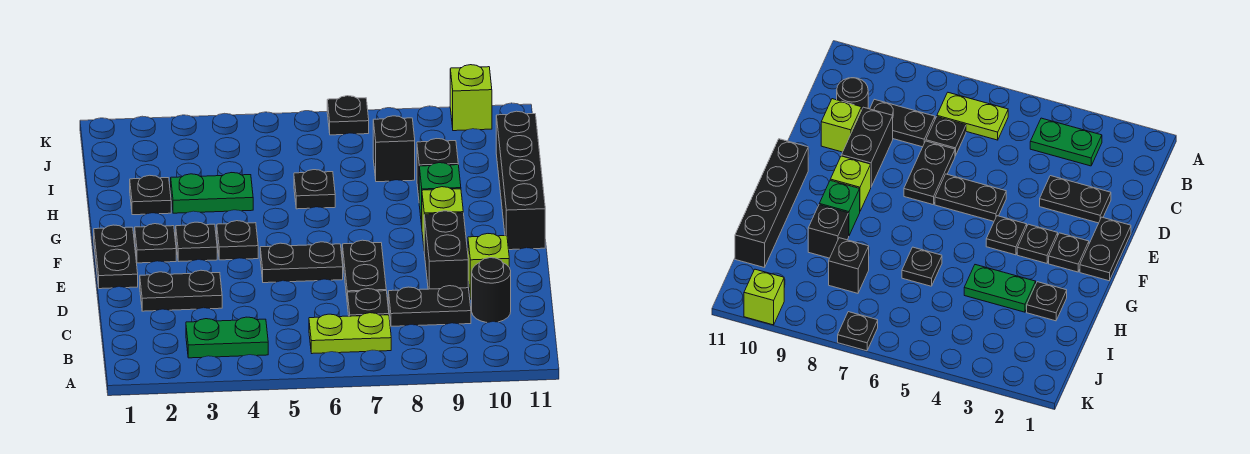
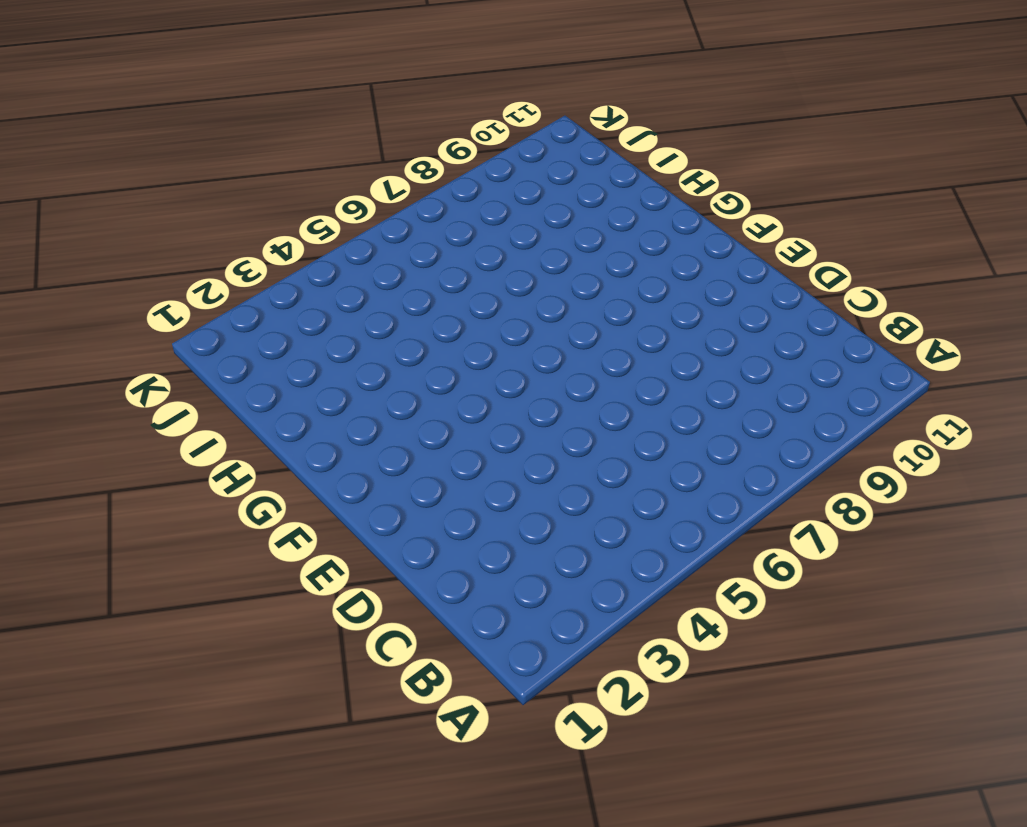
none -> green plate B3:B4 level 1
none -> lime plate B6:B7 level 1
none -> black plate C7 level 1

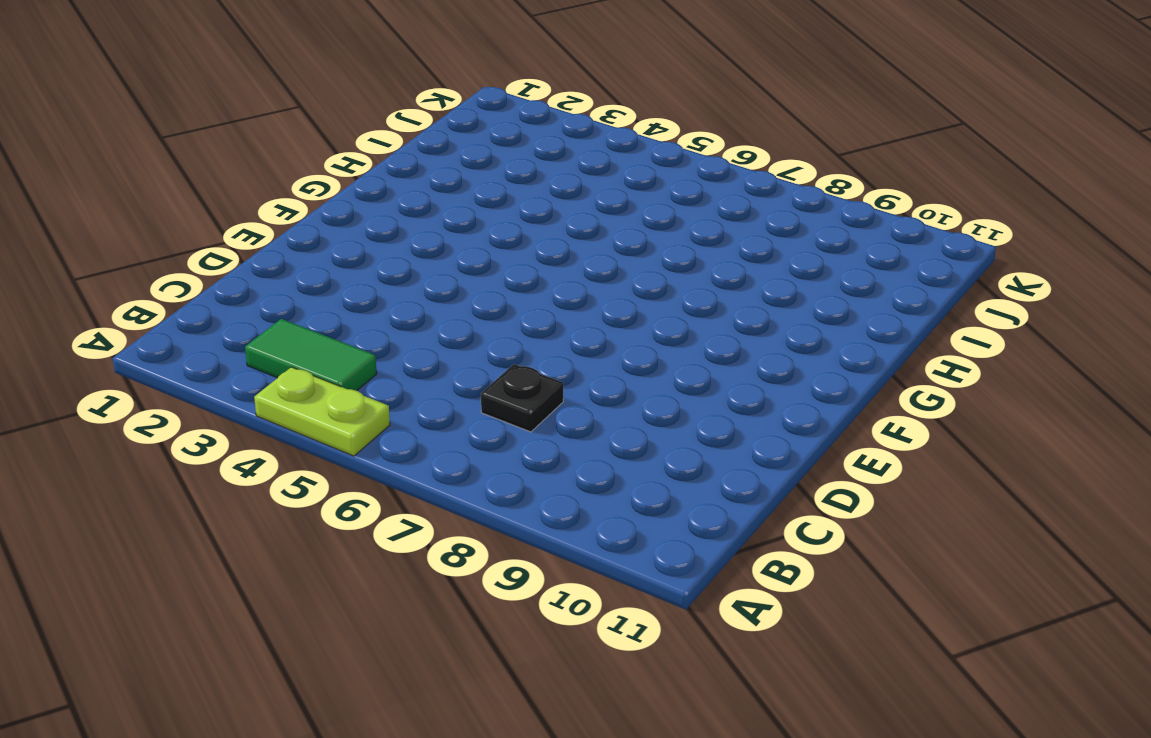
lime plate A4:A5 level 1 -> lime plate B6:B7 level 1
green tile B3:B4 level 1 -> green plate B3:B4 level 1
none -> black plate C8:C9 level 1
none -> black round brick C10 level 1
none -> black plate D2:D3 level 1

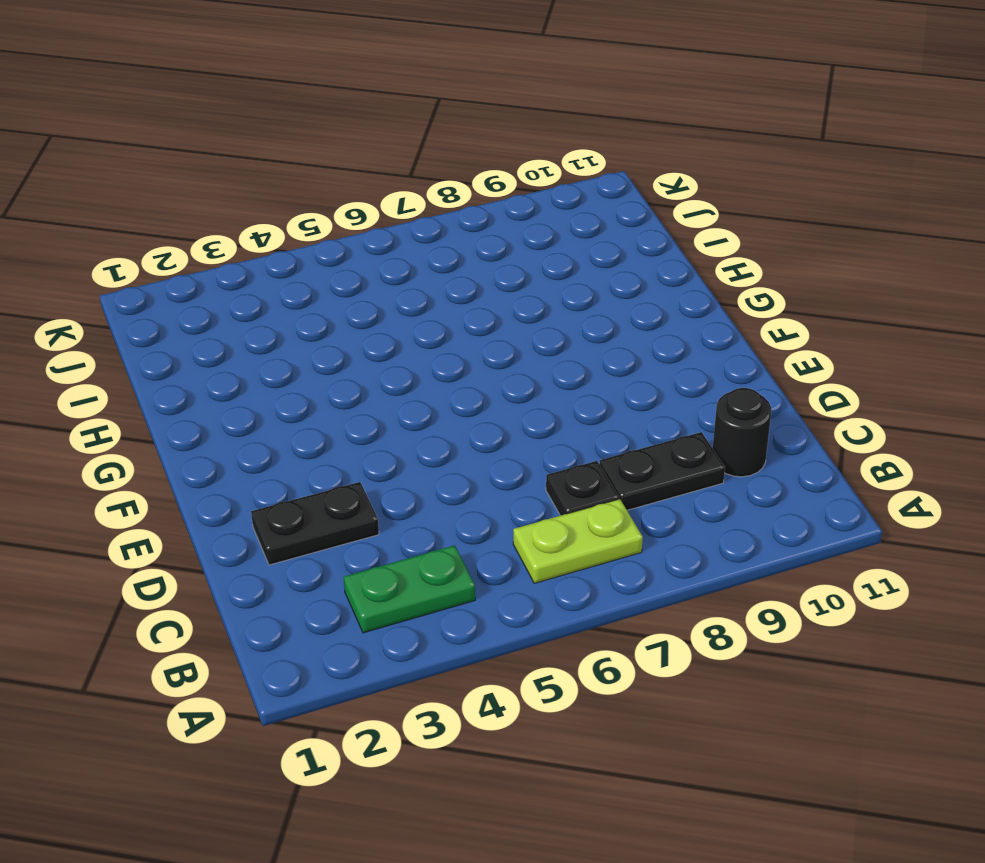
none -> black plate D7:E7 level 1
none -> black brick D9:E9 level 1
none -> lime brick D10 level 1

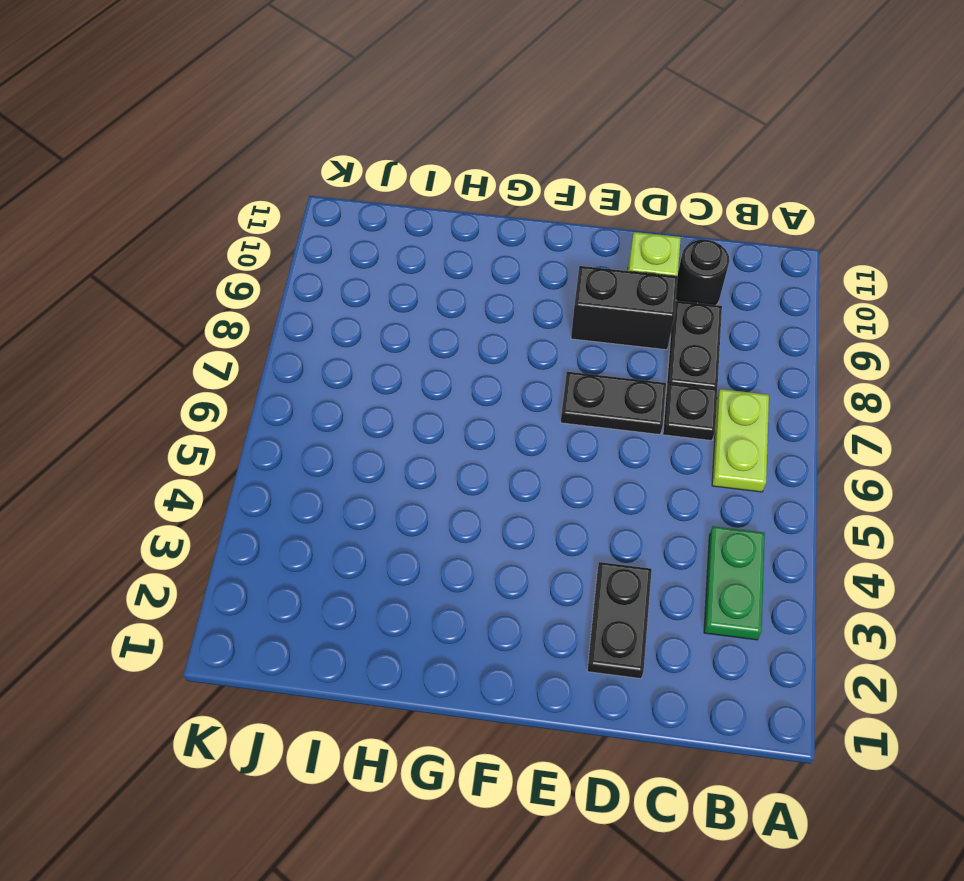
none -> black plate E1:F1 level 1
none -> black plate E5:E6 level 1
none -> black plate F2 level 1

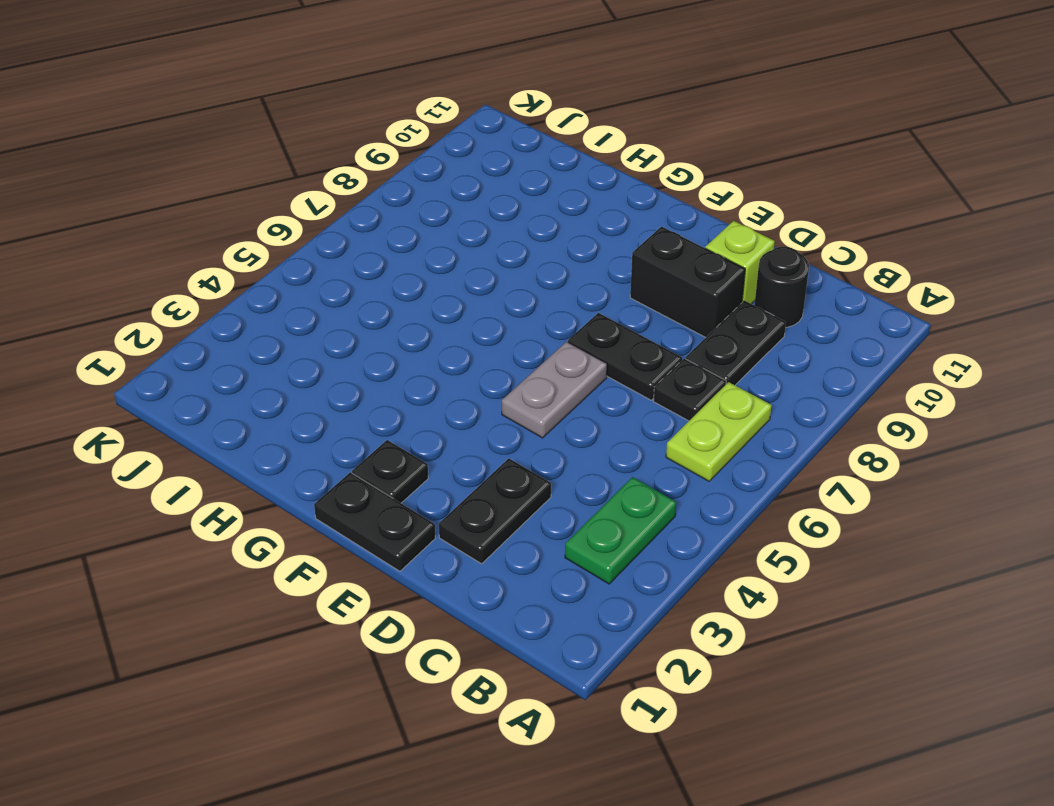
grey plate E5:E6 level 1 -> black plate E5:E6 level 1
none -> black plate F3 level 1
none -> black plate F4 level 1
none -> lime brick F9 level 1

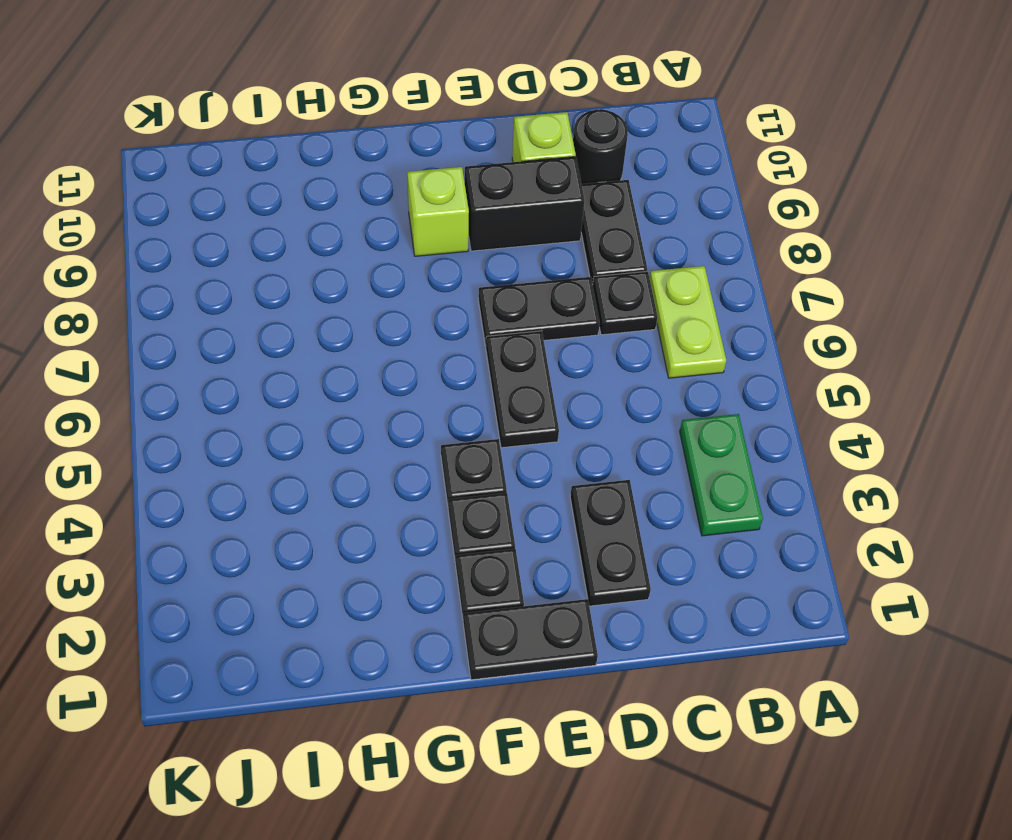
none -> black brick F11:I11 level 1
none -> green brick G9 level 1
none -> black plate H2 level 1

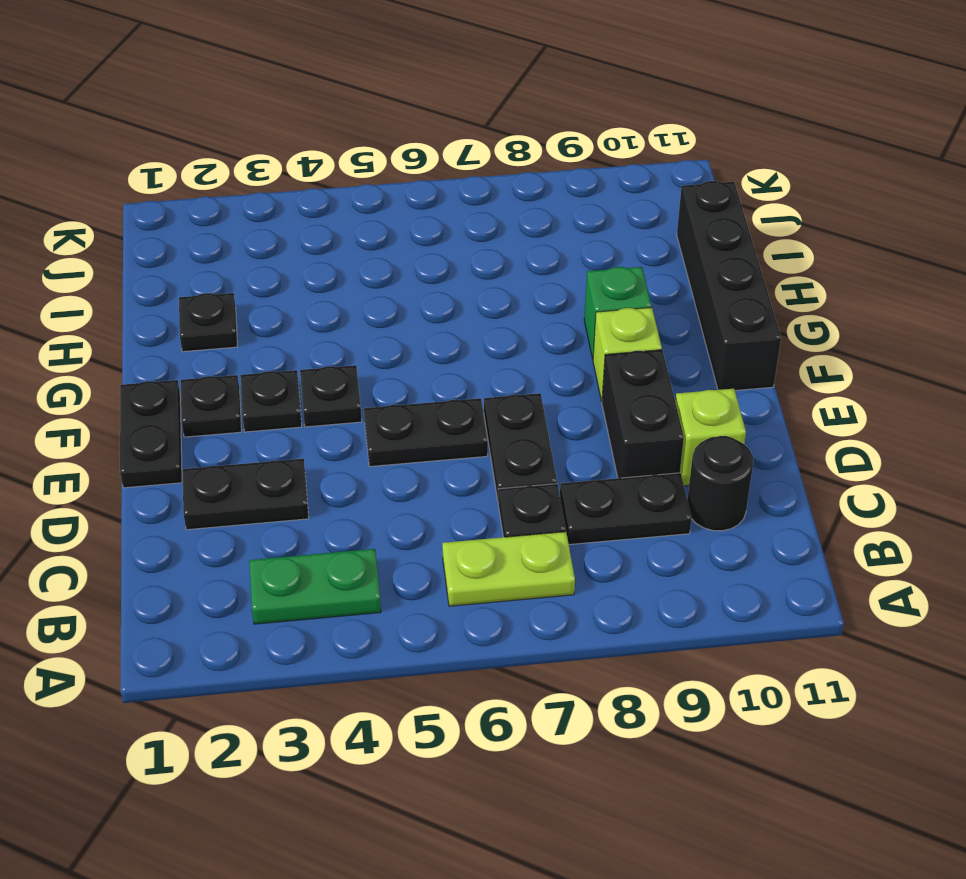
none -> green plate H3:H4 level 1
none -> black plate H6 level 1
none -> black brick H9 level 1

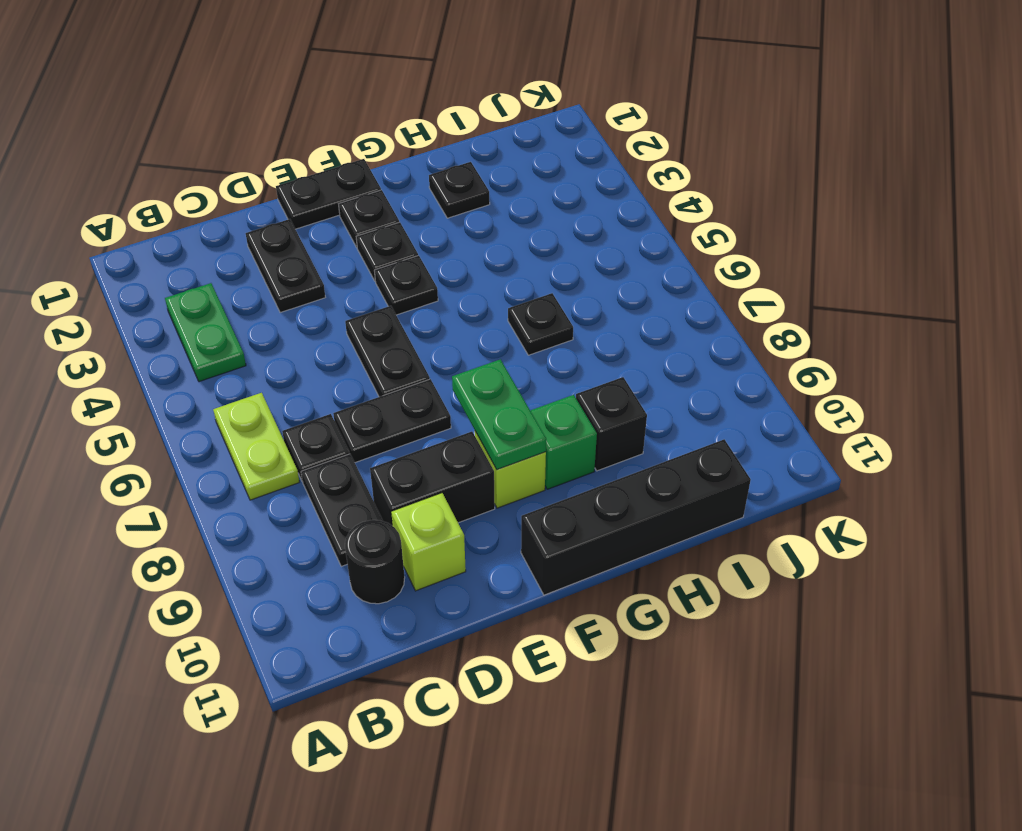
green plate F8:F9 level 2 -> green plate H3:H4 level 1
none -> black brick I8 level 1
none -> black plate K7 level 1
none -> lime brick K10 level 1

